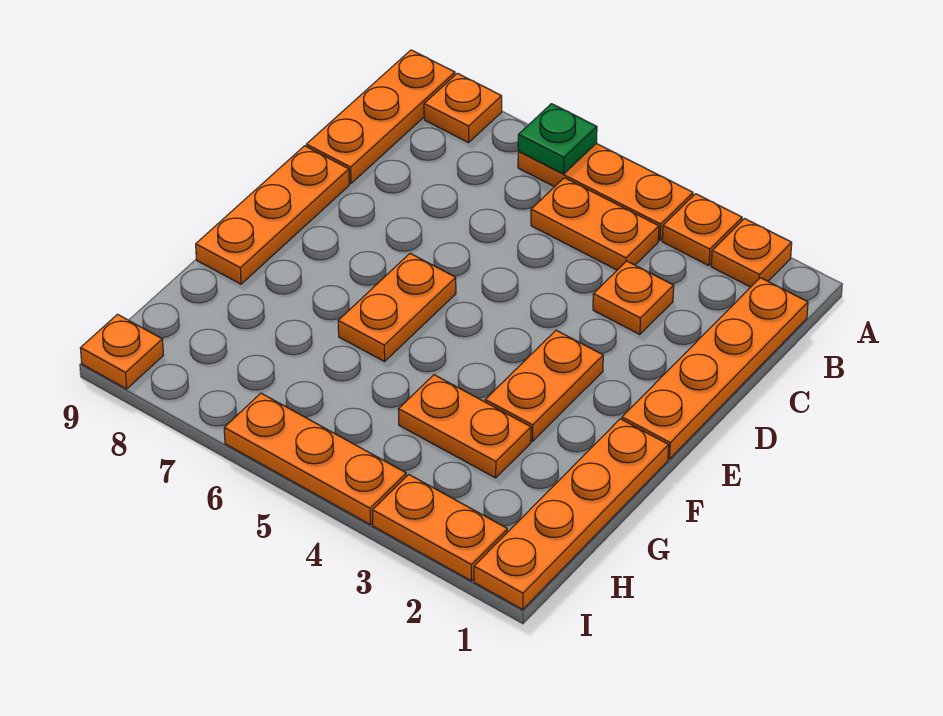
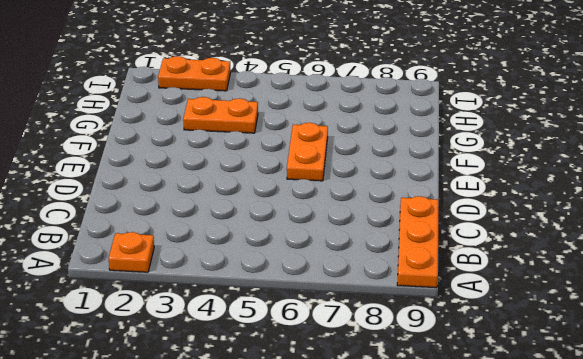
none -> orange plate A3 level 1
none -> orange plate A4:A6 level 1
none -> orange plate A8 level 1

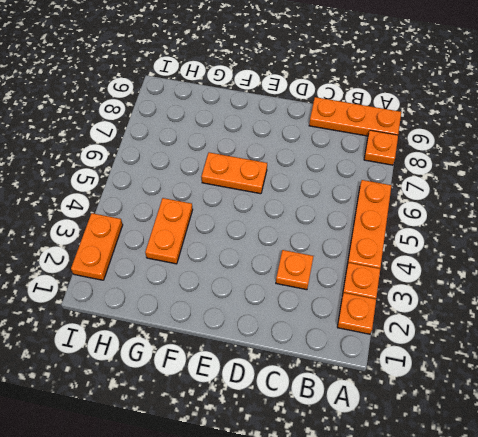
none -> orange plate B1:E1 level 1
none -> orange plate B4:B5 level 1
none -> orange plate D9:F9 level 1

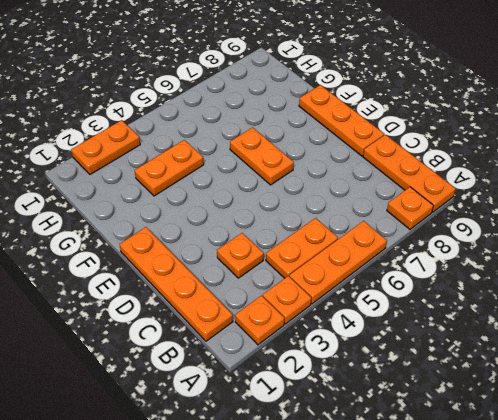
none -> orange plate E3:F3 level 1
none -> orange plate F1:I1 level 1
none -> orange plate I4:I6 level 1

